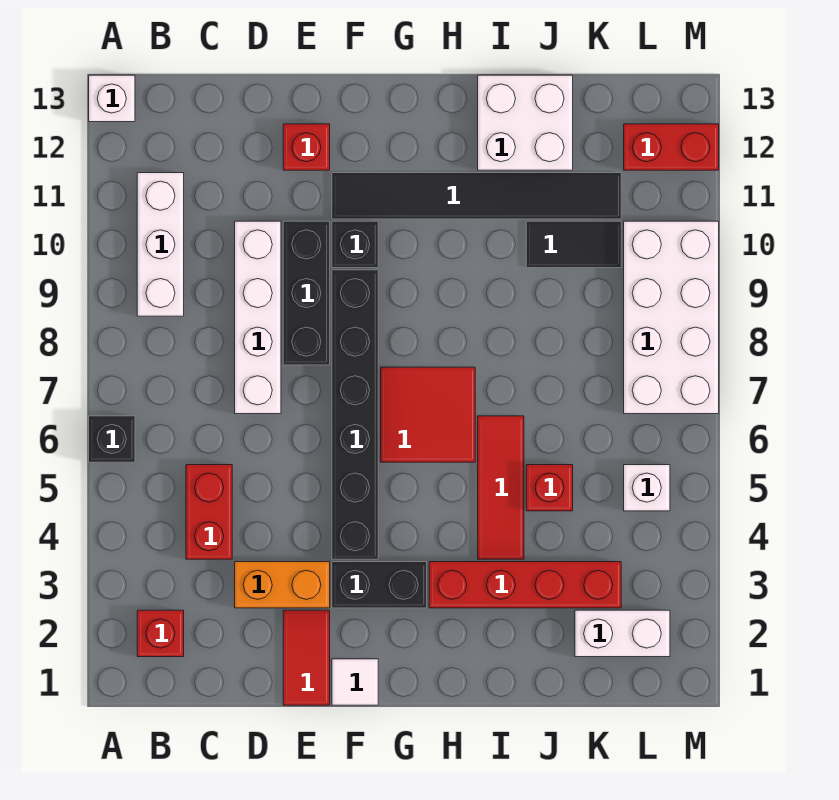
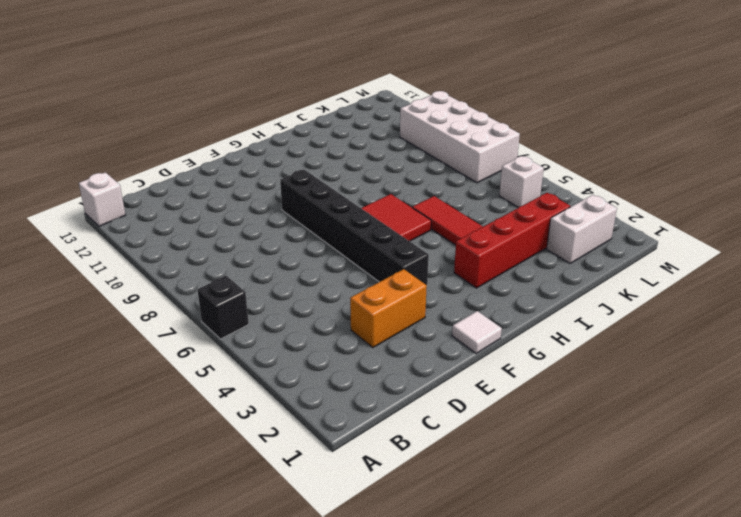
none -> red brick B2 level 1
none -> white brick B9:B11 level 1
none -> red brick C4:C5 level 1

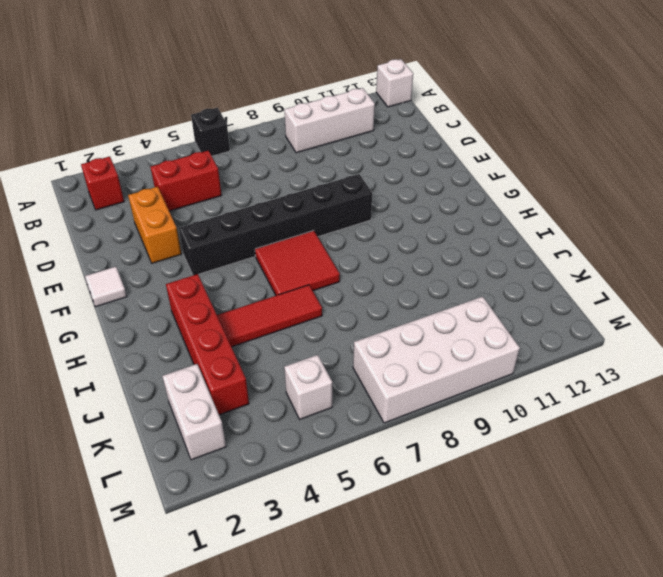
none -> white brick D7:D10 level 1
none -> red tile E1:E2 level 1
none -> black brick E8:E10 level 1

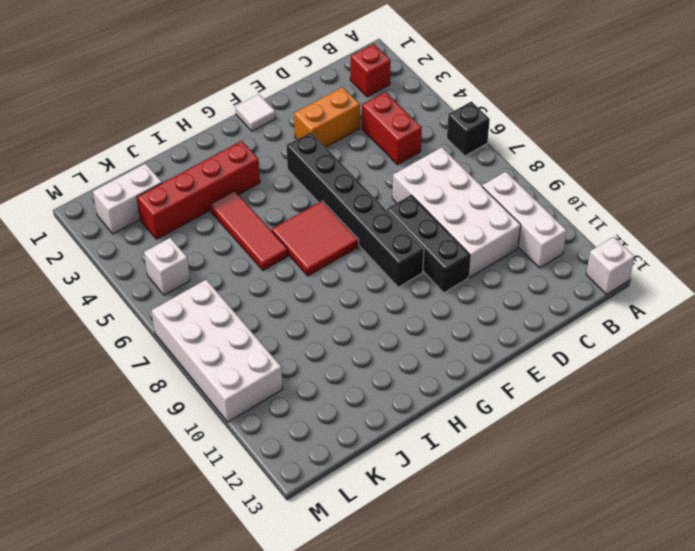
white brick C7:D10 level 1 -> white brick D7:D10 level 1
none -> red tile E1:E2 level 1
none -> red brick E12 level 1
none -> black brick F3:G3 level 1

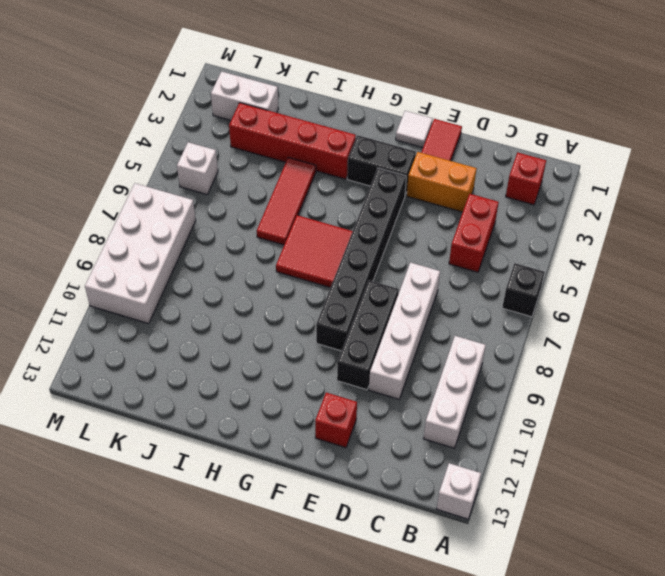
none -> black brick F10 level 1
none -> black tile F11:K11 level 1
none -> white brick I12:J13 level 1

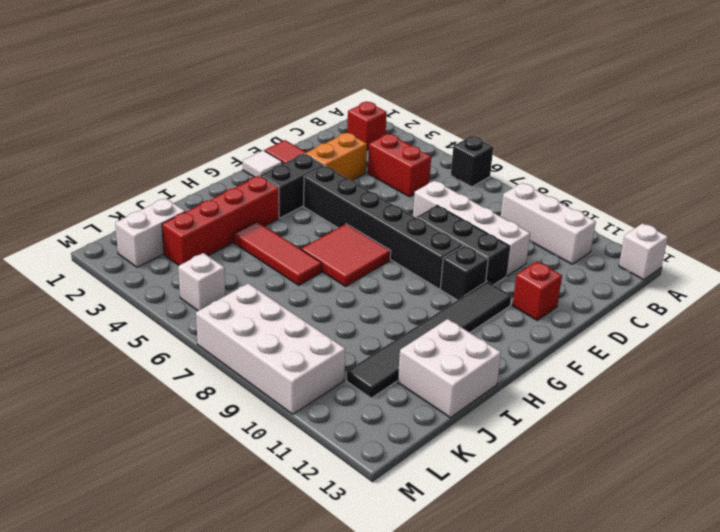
none -> red brick J5 level 1
none -> black tile J10:K10 level 1
none -> red brick L12:M12 level 1

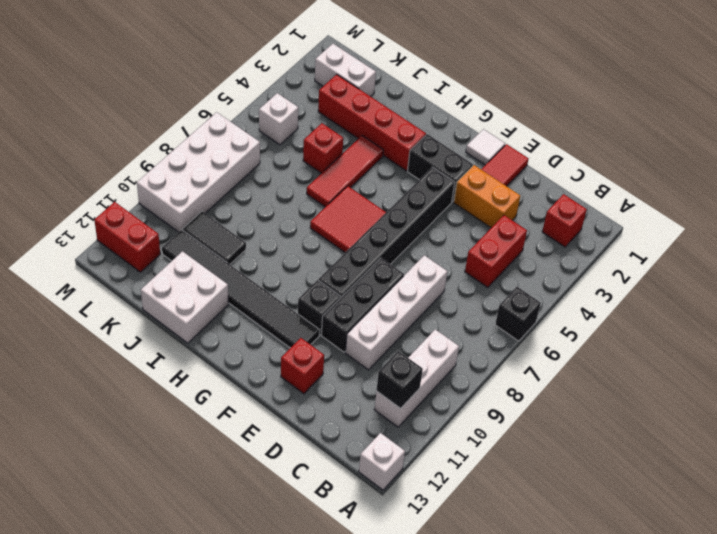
black brick B11 level 2 -> none

